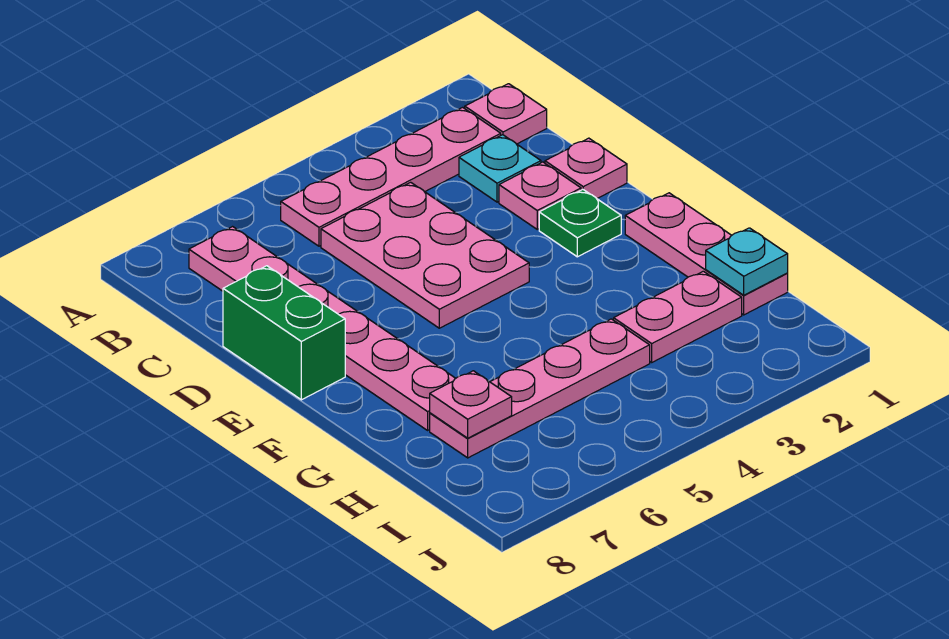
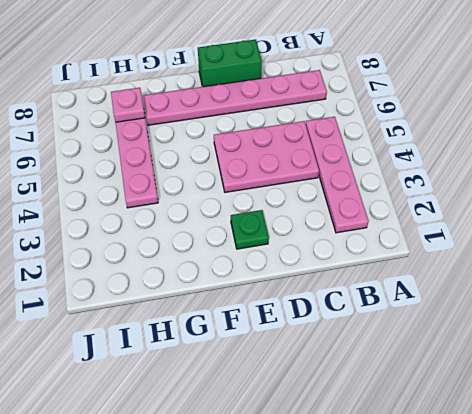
none -> pink plate B1 level 1
none -> cyan plate C2 level 1
none -> pink plate D1 level 1

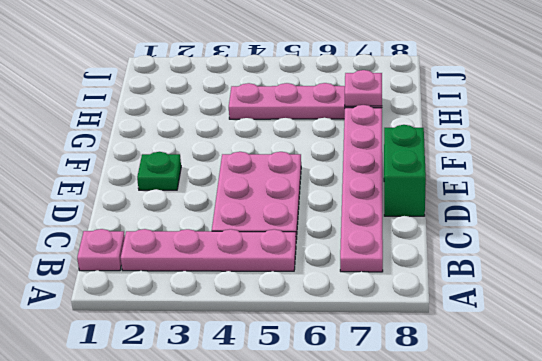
none -> cyan plate C2 level 1
none -> pink plate D1 level 1
none -> pink plate D2 level 1

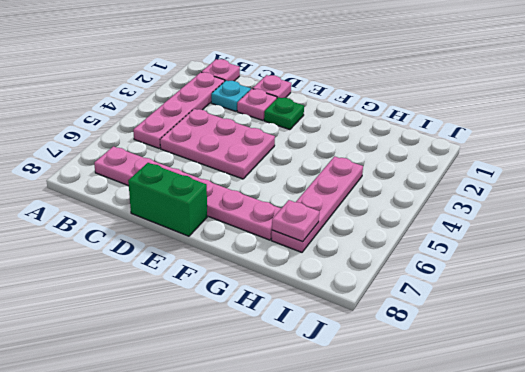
none -> pink plate F1:H1 level 1
none -> pink plate H2:H3 level 1
none -> cyan plate H1 level 2

